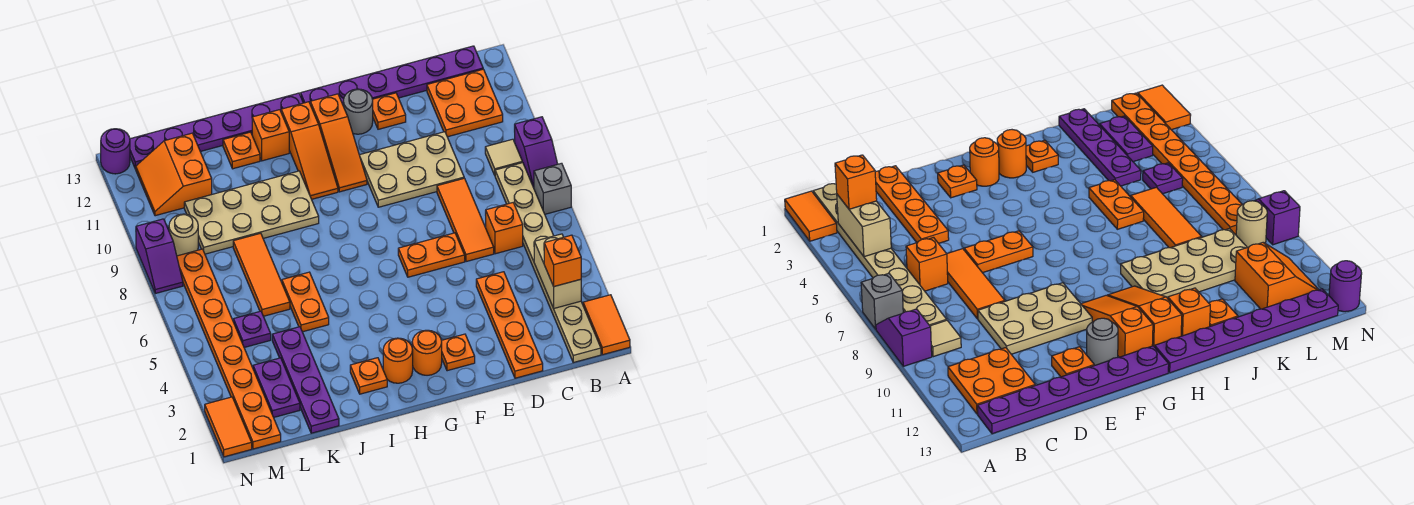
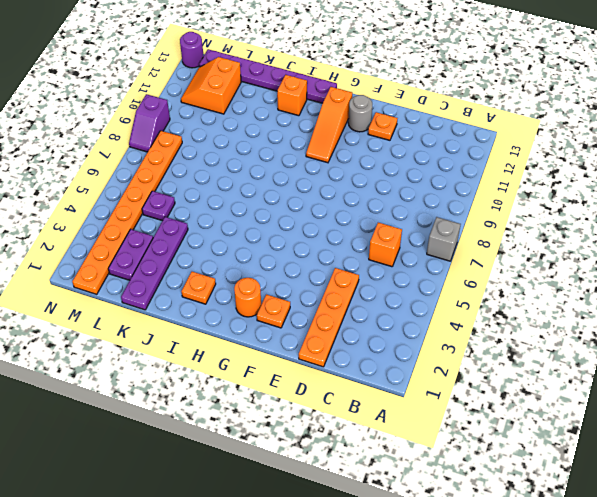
none -> orange tile A1:A2 level 1
none -> purple slope A8:A9 level 1 top 9
none -> tan plate B1:B8 level 1
none -> tan tile B9 level 1

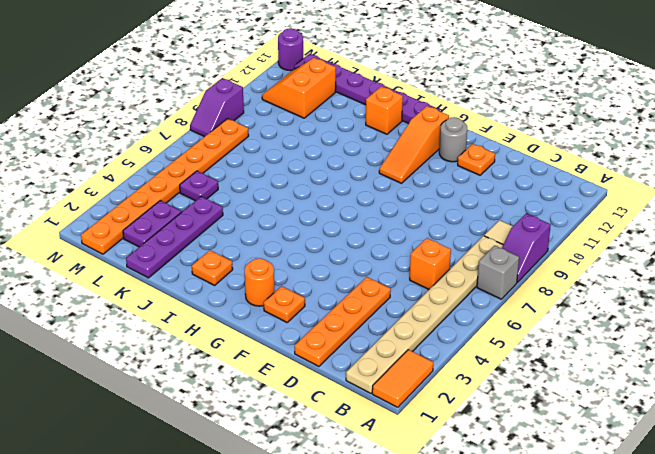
none -> orange plate B11:C12 level 1
none -> purple plate B13:G13 level 1
none -> orange tile D6:D8 level 1
none -> tan plate D9:F10 level 1

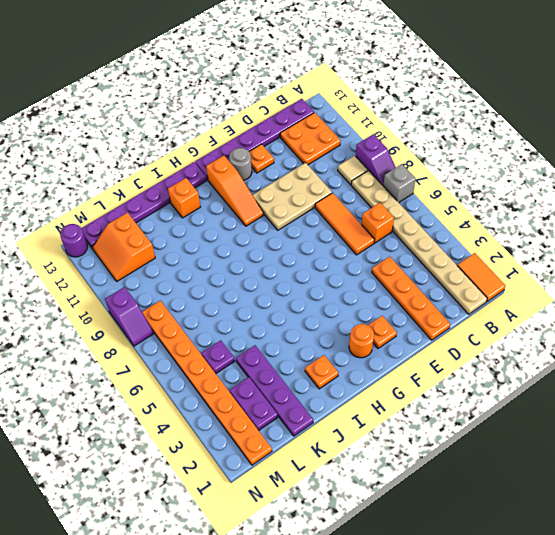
none -> orange plate E6:F6 level 1
none -> orange round brick H2 level 1
none -> orange slope H10:H12 level 1 top 12
none -> tan plate I9:L10 level 1

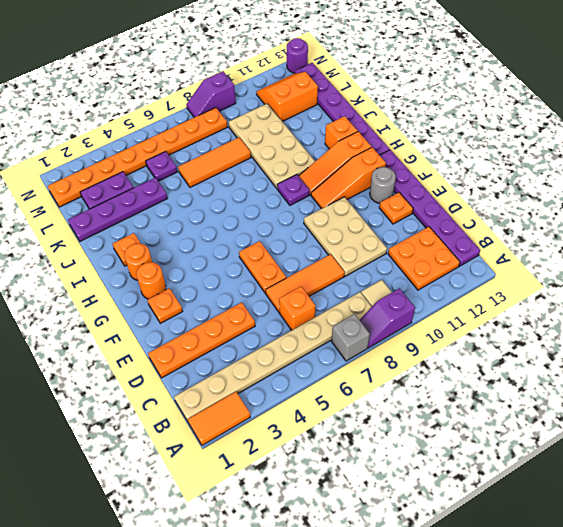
purple plate H9 level 1 -> none
none -> orange plate J5:J6 level 1
none -> orange plate J12 level 1
none -> tan round brick M9 level 1
none -> orange tile N1:N2 level 1

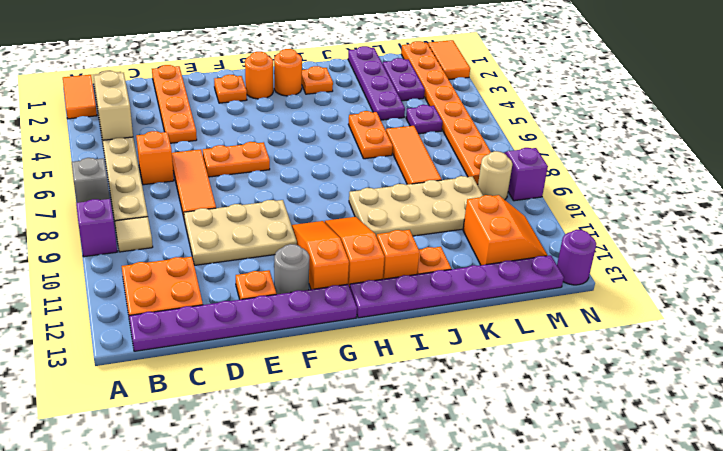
none -> orange brick B3 level 3

